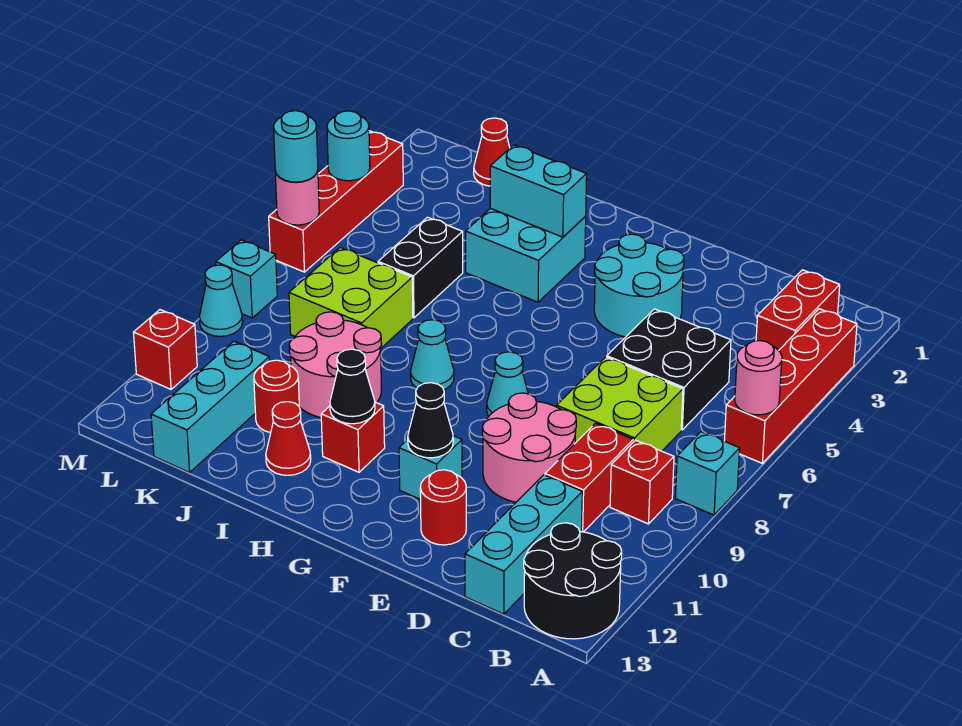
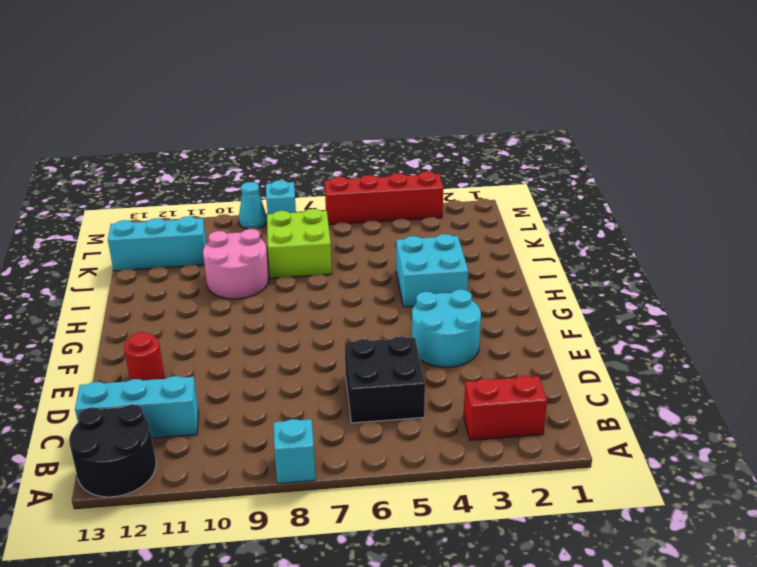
none -> red brick A3:A6 level 1
none -> red brick B9 level 1
none -> lime brick C7:D8 level 1
none -> red brick C9:C10 level 1

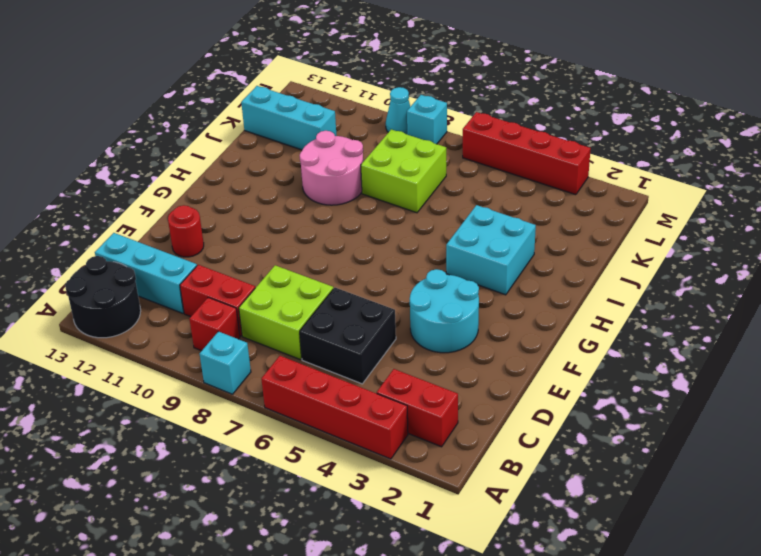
none -> pink round brick D9:E10 level 1
none -> cyan cone F8 level 1
none -> cyan brick F11 level 1
none -> cyan cone H8 level 1

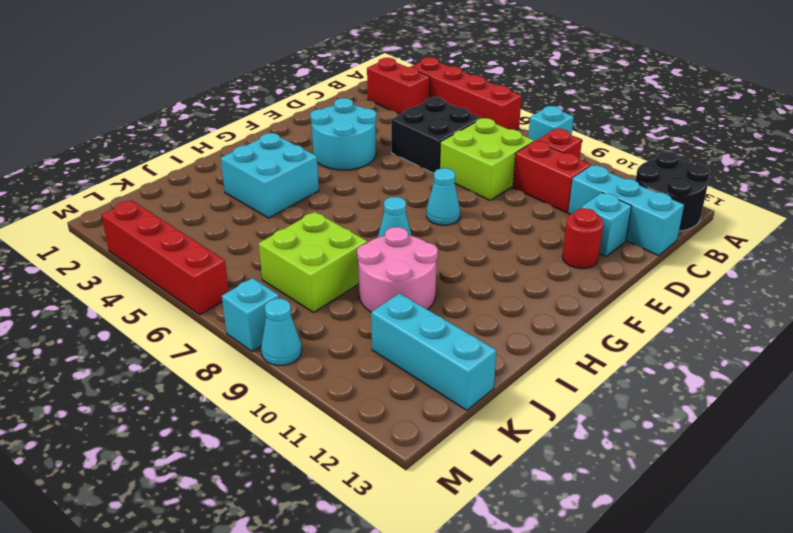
cyan brick D12 level 1 -> cyan brick F11 level 1
none -> pink round brick D9:E10 level 1
none -> red brick H11 level 1
none -> red cone I12 level 1
none -> black brick J5:J6 level 1

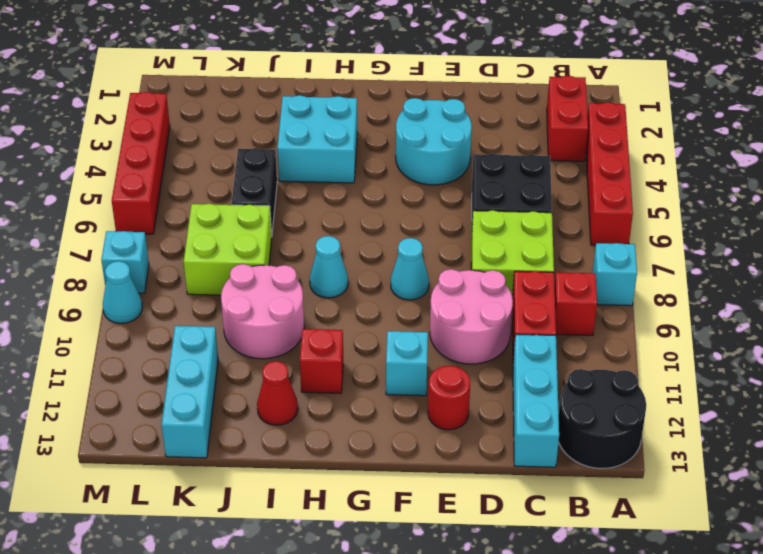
none -> red round brick J11 level 1
none -> red cone K1 level 1
none -> red brick M11 level 1
none -> pink round brick A6 level 2

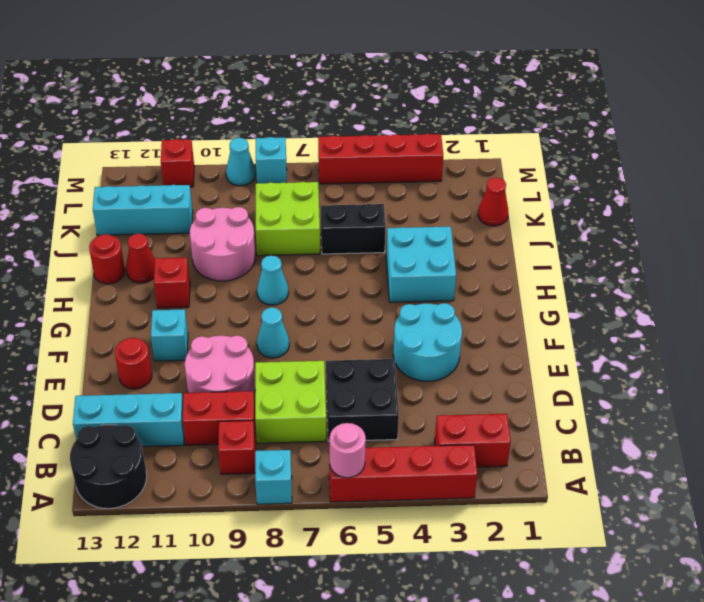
red round brick I13 level 1 -> red round brick J11 level 1
none -> black cone F11 level 2
none -> cyan brick H3:I3 level 2
none -> black cone H11 level 2
none -> cyan round brick M4 level 2

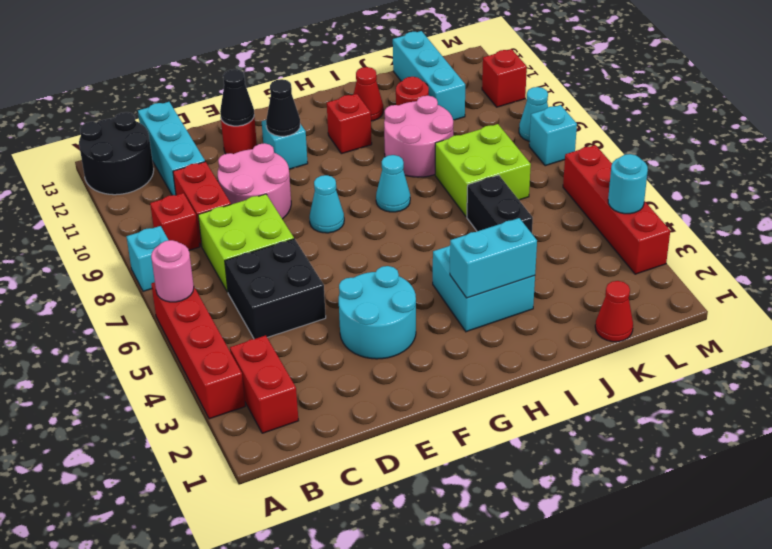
black cone E12 level 2 -> black cone H11 level 2
none -> pink round brick M6 level 2
none -> cyan round brick M6 level 3

